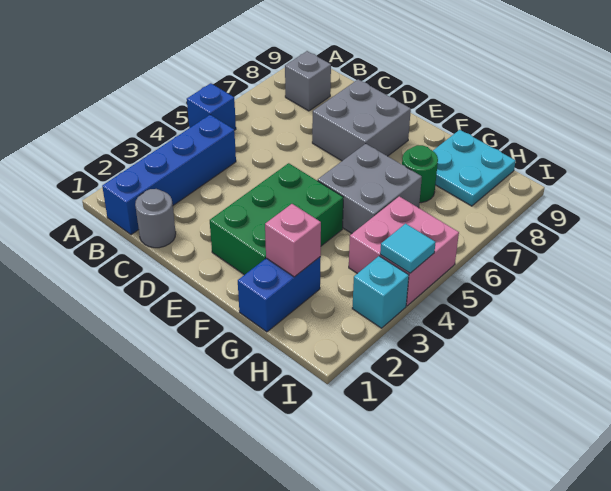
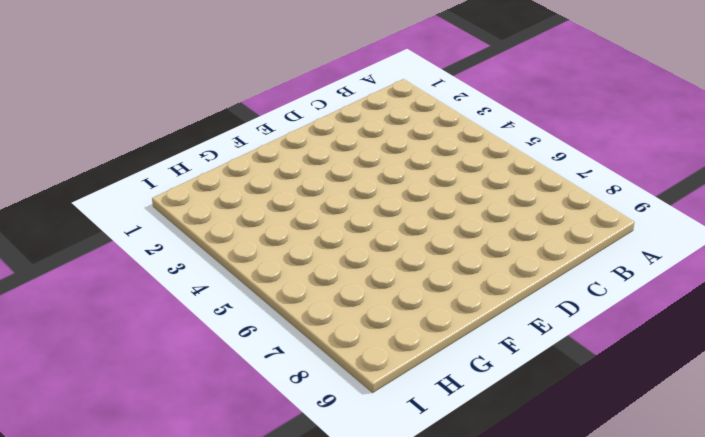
none -> blue brick A5 level 1
none -> blue brick B1:B4 level 1
none -> grey brick B8 level 1

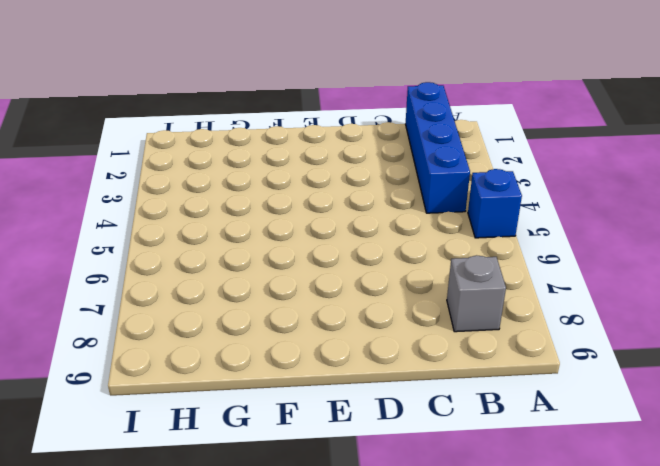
none -> grey round brick C1 level 1
none -> grey brick D7:E8 level 1
none -> green brick E2:F4 level 1

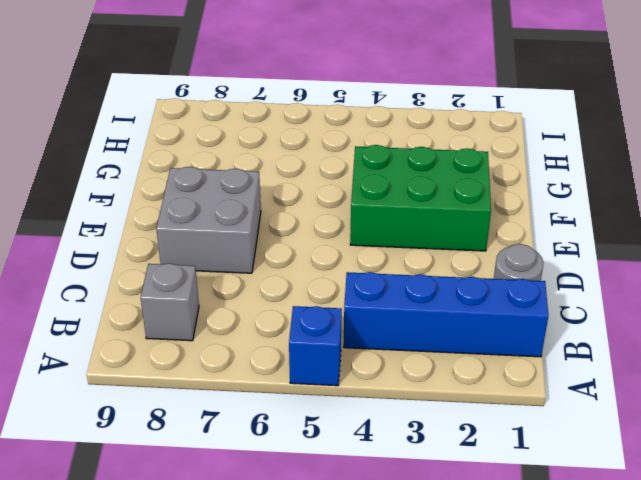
none -> grey brick F5:G6 level 1
none -> blue brick G1:G2 level 1
none -> green round brick G7 level 1

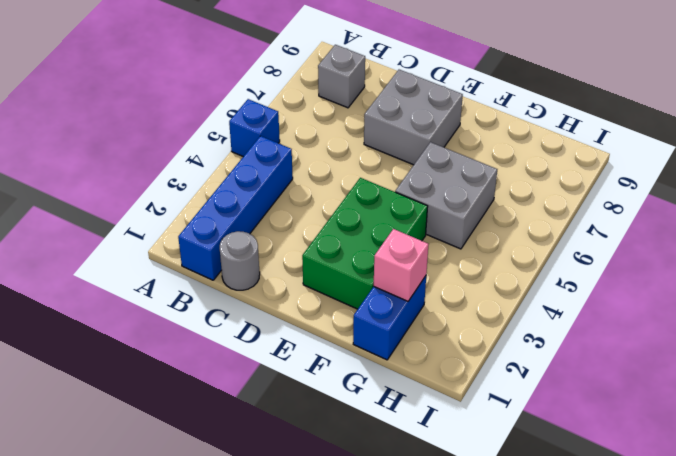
none -> green round brick G7 level 1
none -> cyan plate G8:H9 level 1
none -> pink brick H4:I5 level 1

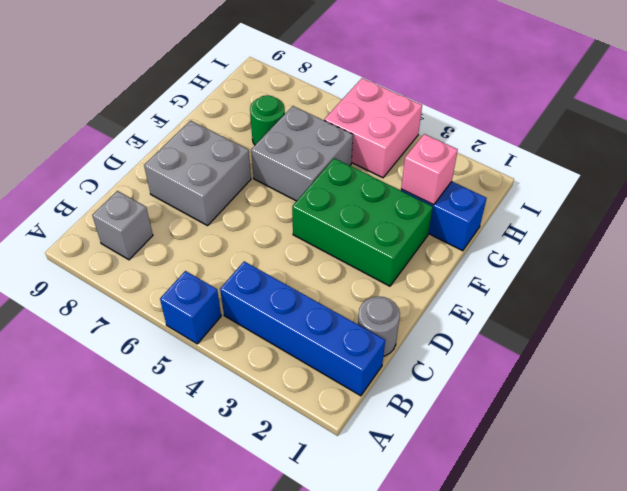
none -> cyan plate G8:H9 level 1
none -> cyan brick I3 level 1
none -> cyan tile I4 level 2

